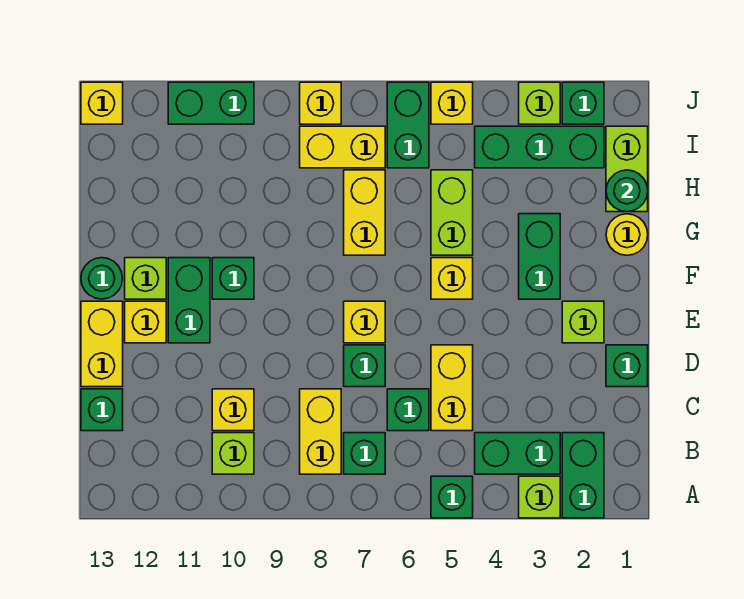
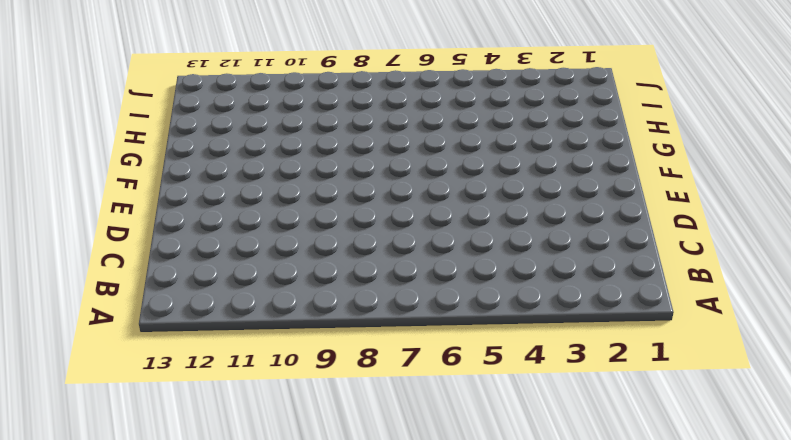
none -> green brick A2:B2 level 1
none -> lime brick A3 level 1
none -> green brick A5 level 1
none -> green brick B3:B4 level 1

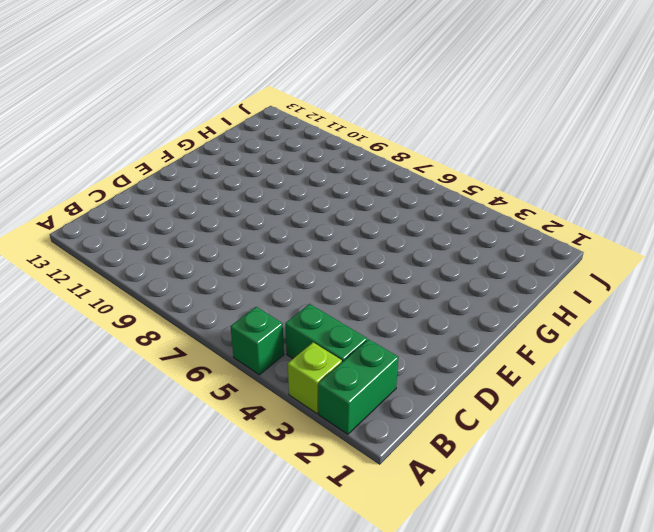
none -> green brick B7 level 1
none -> yellow brick B8:C8 level 1
none -> lime brick B10 level 1
none -> yellow brick C5:D5 level 1

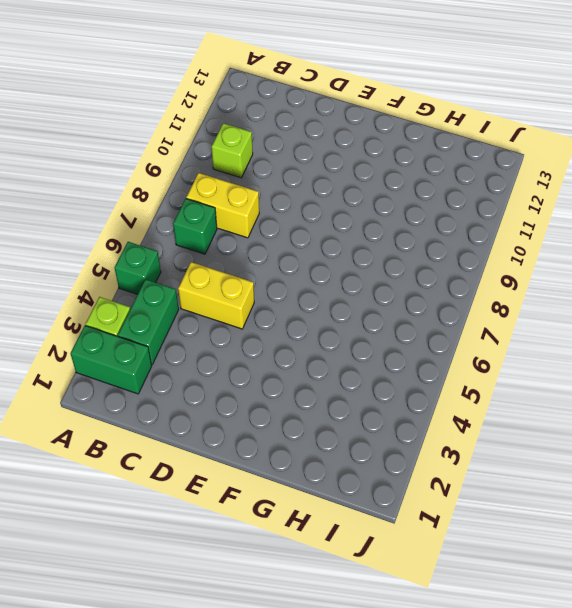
none -> green brick C6 level 1
none -> yellow brick C10 level 1
none -> green brick C13 level 1
none -> green brick D1 level 1

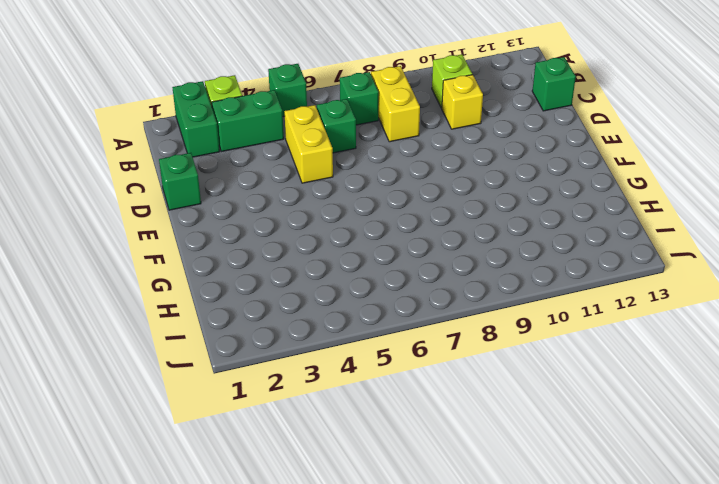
none -> green brick D7 level 1
none -> yellow brick D13:E13 level 1
none -> lime brick E2 level 1
none -> yellow brick E7 level 1

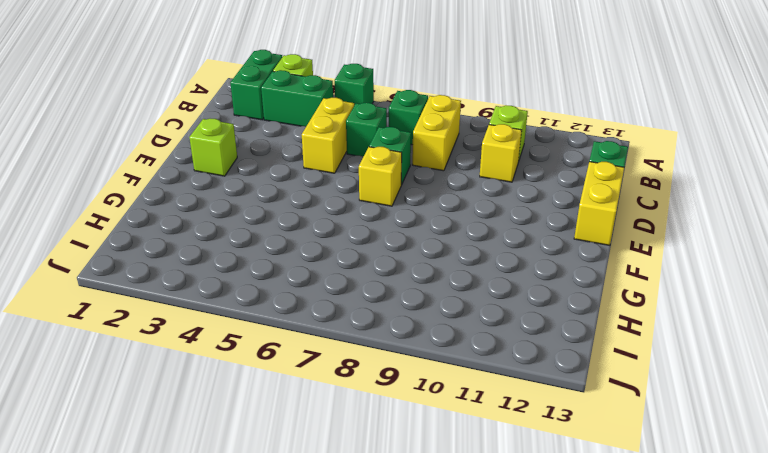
none -> green brick D1 level 1
none -> green brick E11:F11 level 1
none -> yellow brick E12 level 1
none -> green brick F3:G3 level 1

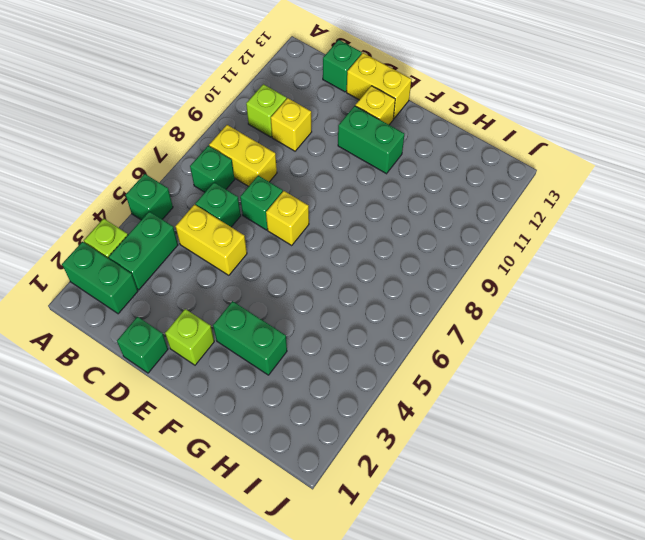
none -> yellow brick F5 level 1
none -> green brick F10 level 1
none -> lime brick F12 level 1
none -> green round brick F13 level 1

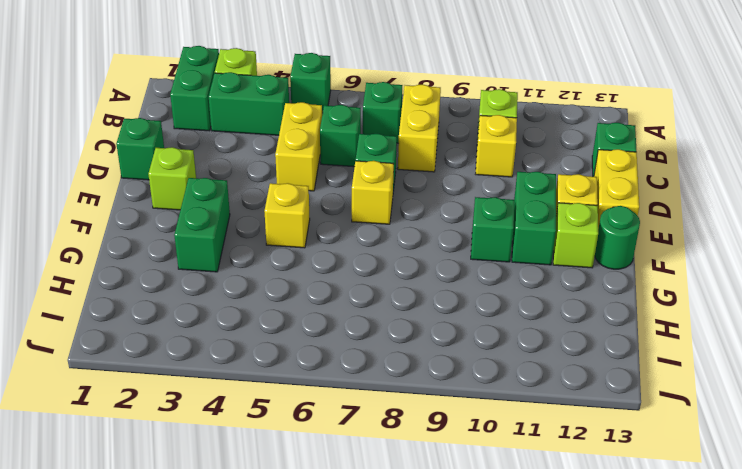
none -> yellow round brick G1 level 1
none -> lime brick G5:H5 level 1
none -> yellow brick G7:H7 level 1
none -> lime brick H1:I1 level 1

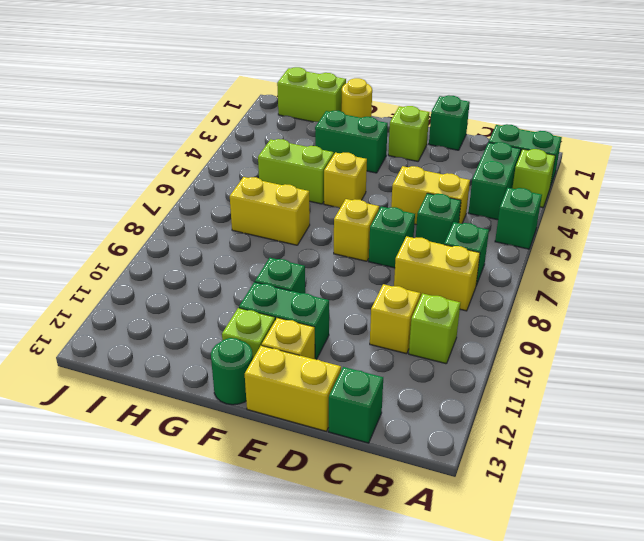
none -> green brick I2:I4 level 1
none -> green brick I6:J6 level 1
none -> yellow brick I7:I8 level 1
none -> green brick J2 level 1

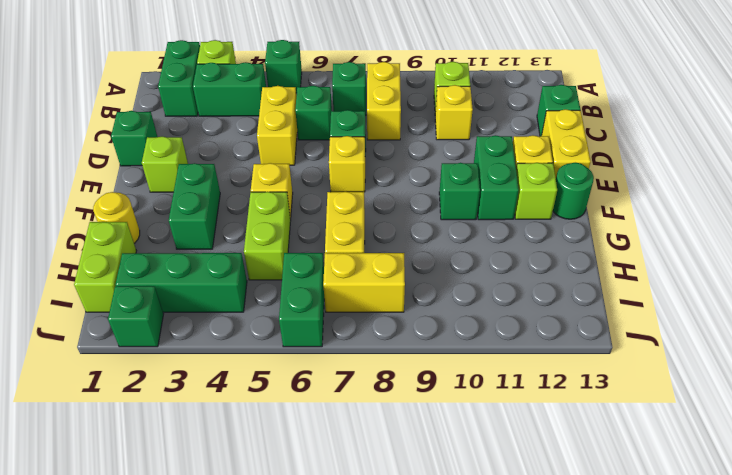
none -> lime brick J3 level 1
none -> yellow brick J5 level 1
none -> yellow brick J8 level 1
none -> green brick J10:J11 level 1

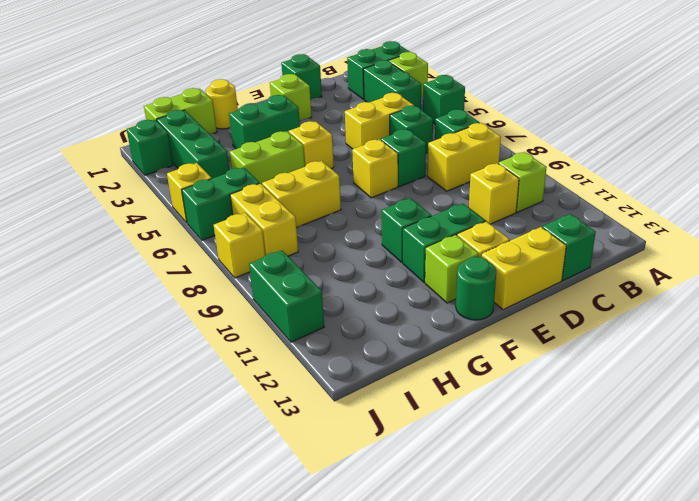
none -> lime brick J3 level 1
none -> yellow brick J13 level 1
none -> green round brick H1 level 2

